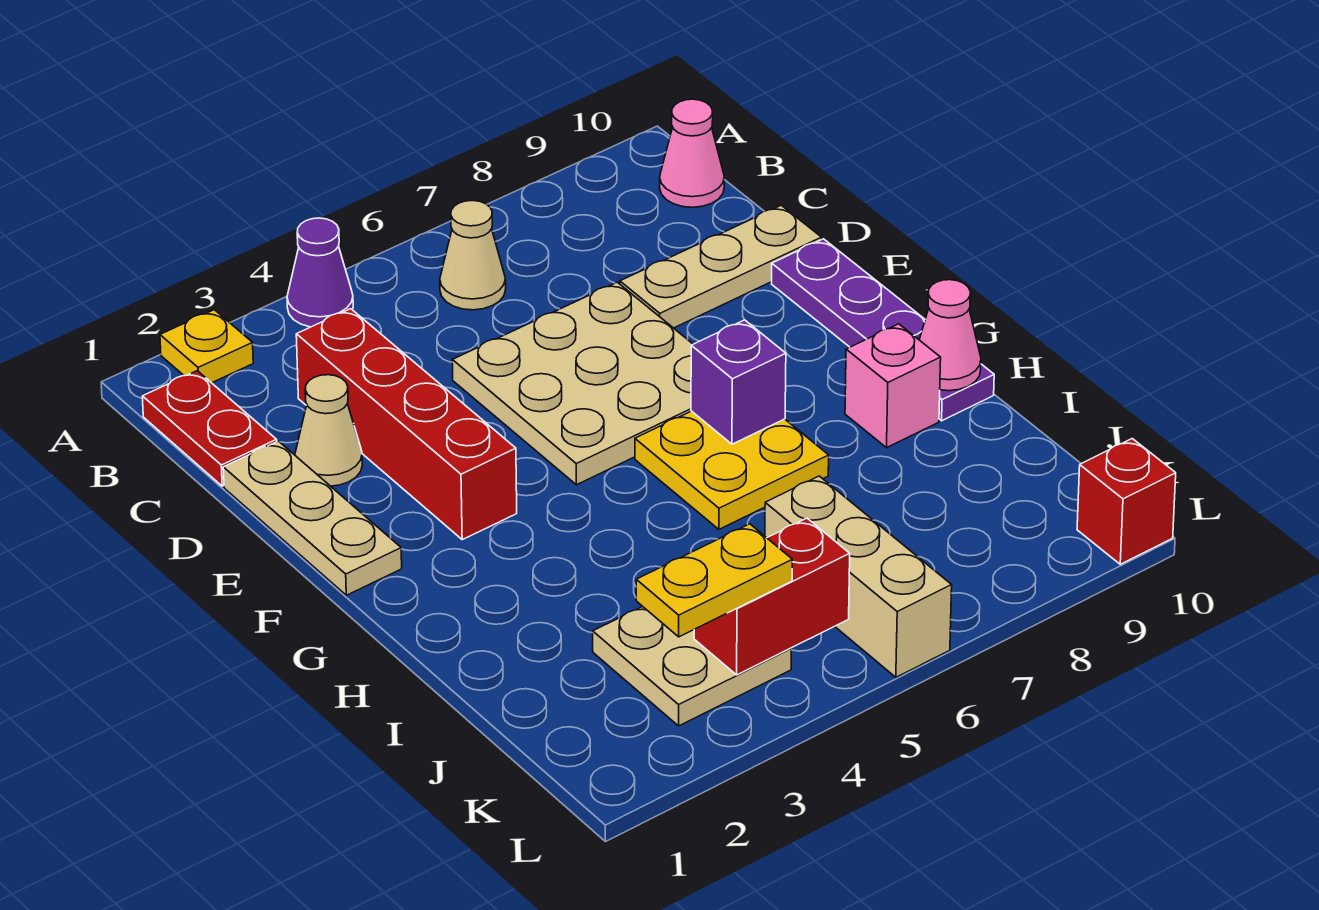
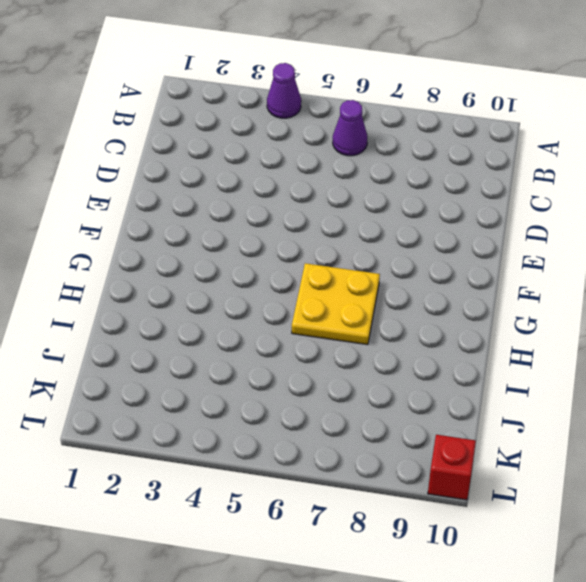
purple cone B6 level 1 -> tan cone B6 level 1
none -> yellow plate A2 level 1
none -> red plate B1:C1 level 1
none -> pink cone B10 level 1

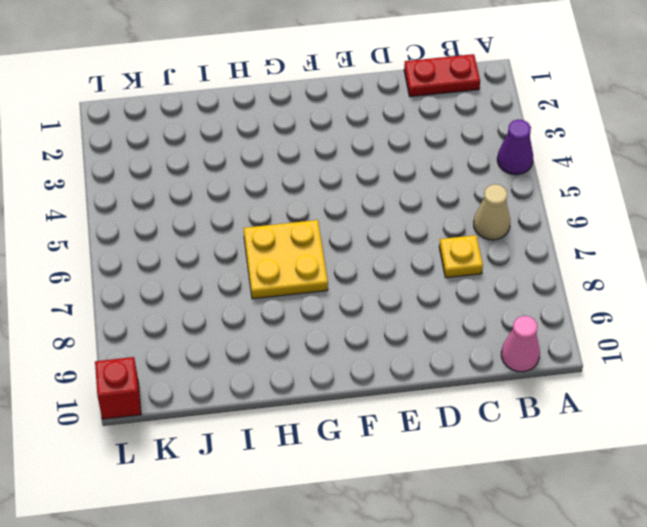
yellow plate C7 level 1 -> yellow plate A2 level 1
none -> red brick C3:F3 level 1
none -> tan plate D1:F1 level 1
none -> tan cone D2 level 1

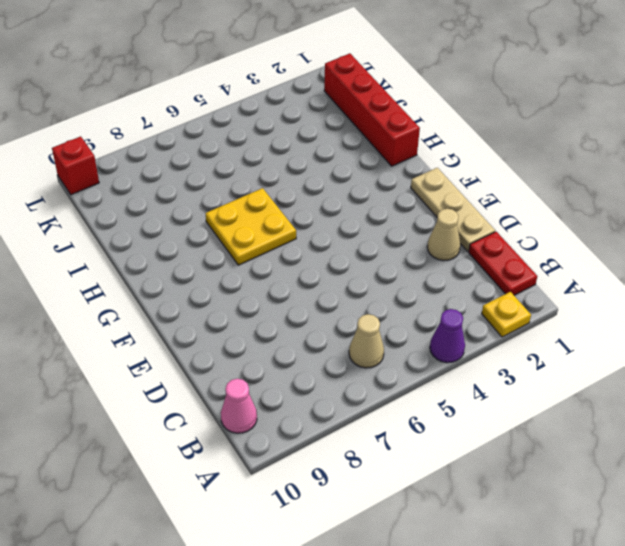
red brick H1:K1 level 1 -> red brick C3:F3 level 1
none -> tan plate D5:F7 level 1
none -> tan plate D8:D10 level 1
none -> purple plate E10:H10 level 1

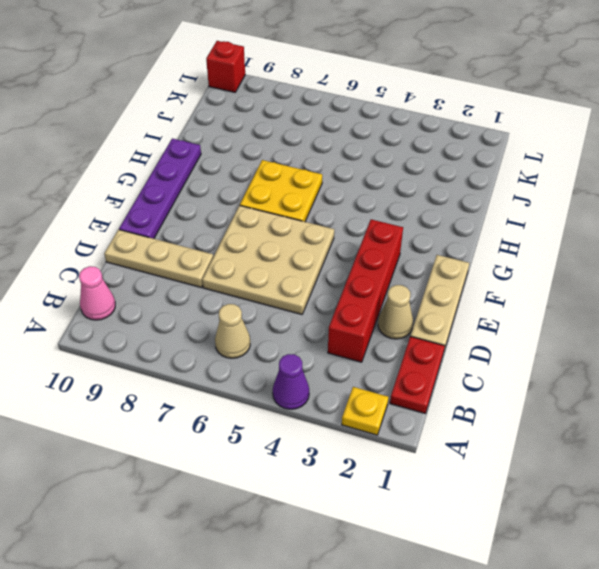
none -> pink brick H9 level 1
none -> tan plate J3:K4 level 1
none -> tan brick J6:L6 level 1

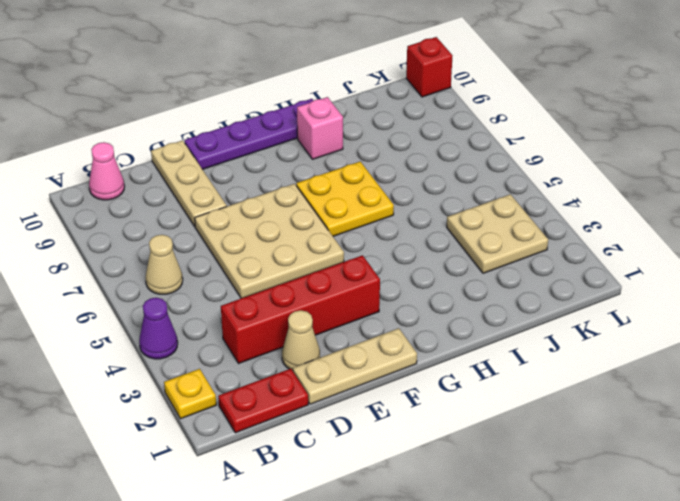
none -> tan brick J6:L6 level 1
none -> purple brick G7 level 2
none -> pink cone H10 level 2

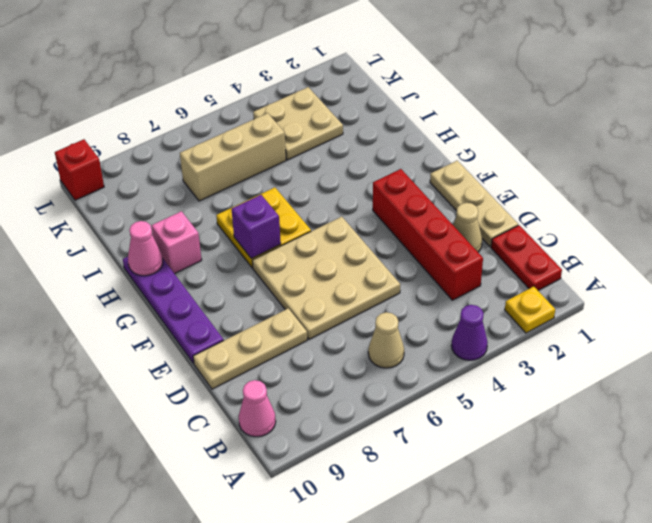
tan brick J5:J7 level 1 -> tan brick J6:L6 level 1
none -> red brick K4:K5 level 2
none -> yellow plate K3:K4 level 3

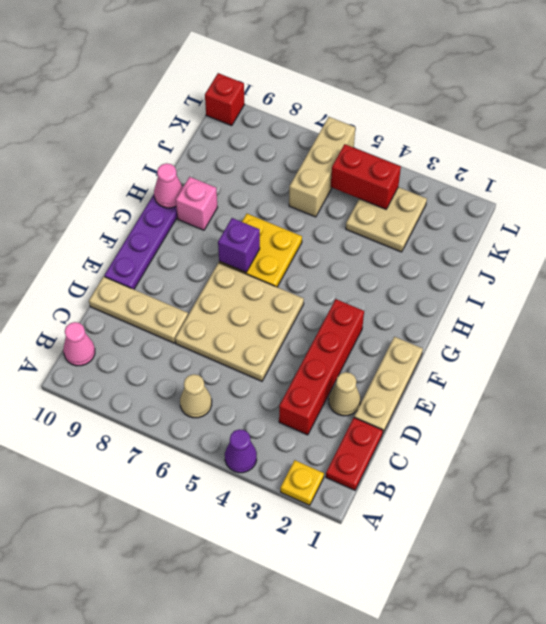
none -> yellow plate K3:K4 level 3

